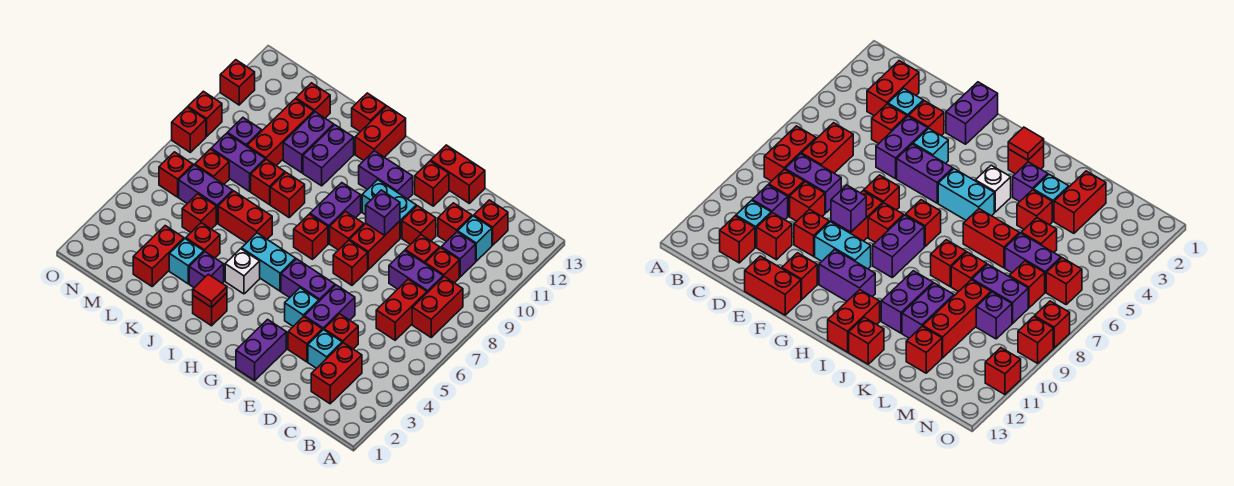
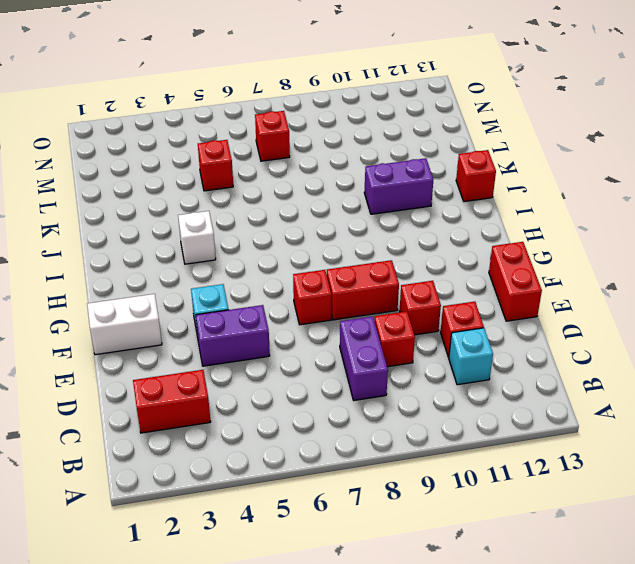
white brick F1:F2 level 1 -> purple brick F1:F2 level 1
none -> red brick B7:B8 level 1
none -> red brick C6:C7 level 1
none -> red brick C9 level 1
none -> purple brick C10 level 1

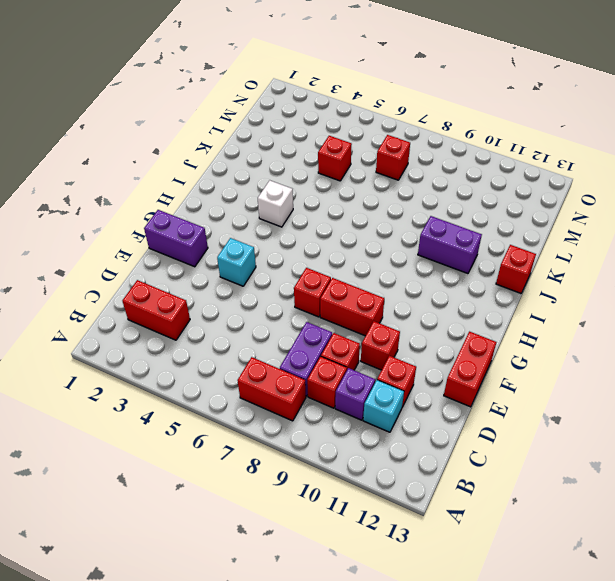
none -> red brick C6:C7 level 1
none -> red brick C12 level 1
none -> cyan brick D3 level 1
none -> red brick D4 level 1

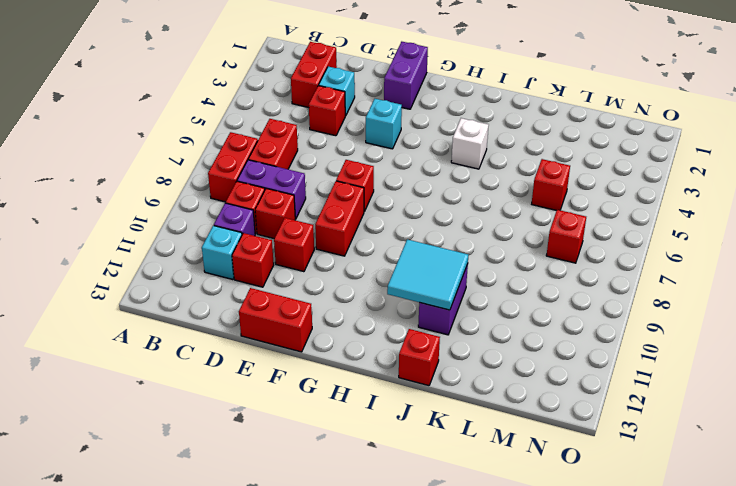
cyan tile I10:J11 level 2 -> none
none -> red brick C12 level 1
none -> red brick E3 level 1
none -> purple brick E4:E5 level 1
none -> purple brick F5:G5 level 1

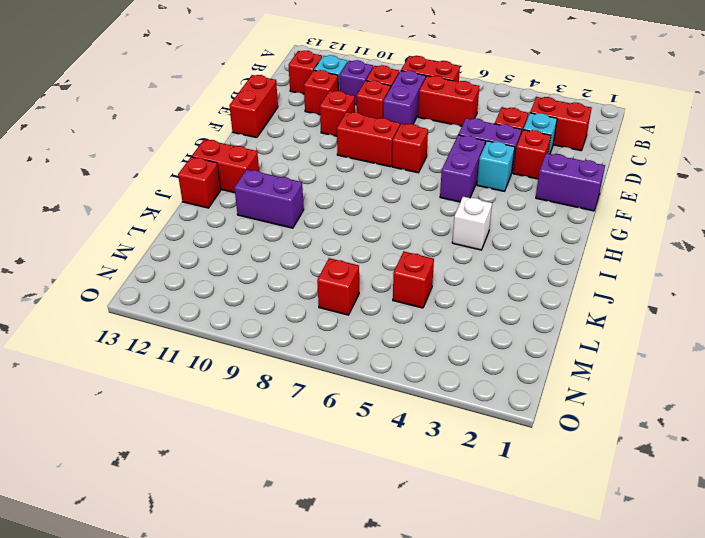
none -> cyan brick F10:G10 level 1
none -> red brick F12 level 1
none -> red brick G8 level 1
none -> purple brick G11:H11 level 1

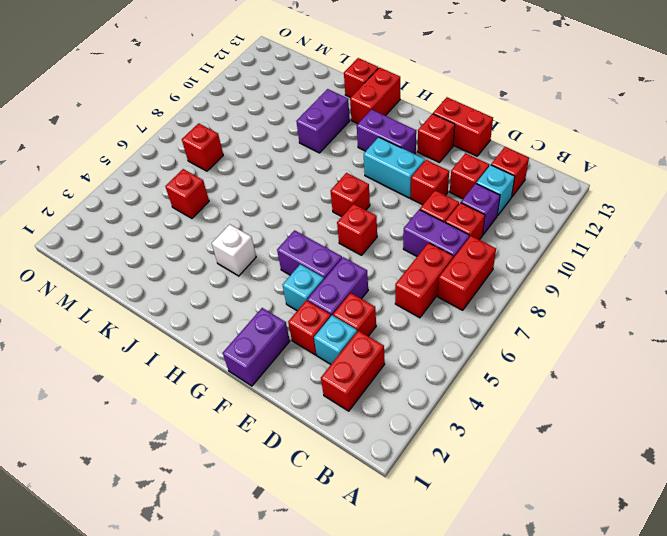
none -> red brick F8:F9 level 1
none -> cyan brick H5:I5 level 1
none -> red brick H7 level 1
none -> purple brick H8:H9 level 1

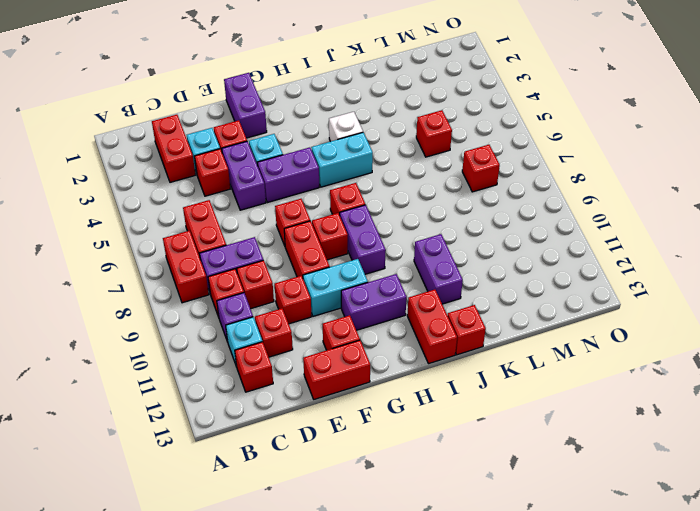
none -> red brick I2 level 1
none -> purple brick J3 level 1
none -> red brick J6:K6 level 1
none -> red brick J8 level 1

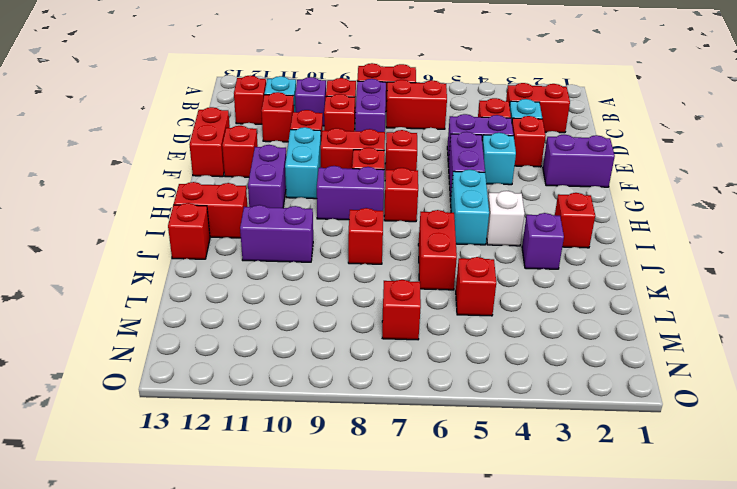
none -> cyan brick K3 level 1
none -> red brick K4 level 1
none -> red brick K8 level 1
none -> purple brick K10:K11 level 1

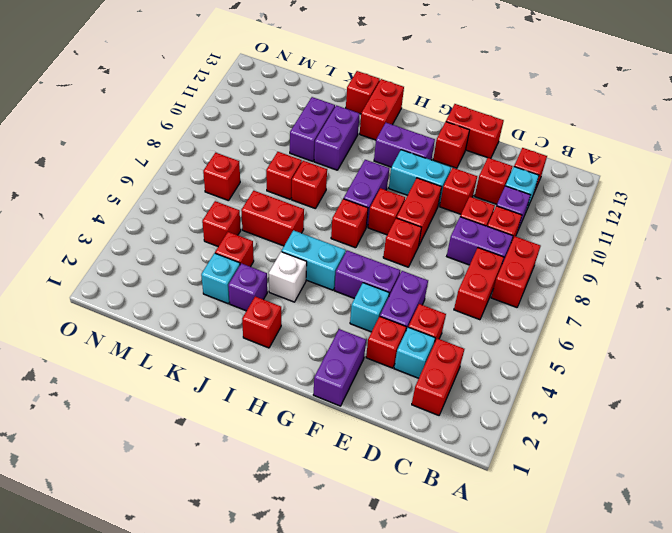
none -> red brick L2:L3 level 1
none -> purple brick L6:M6 level 1
none -> purple brick L8:M8 level 1
none -> red brick L9:L11 level 1

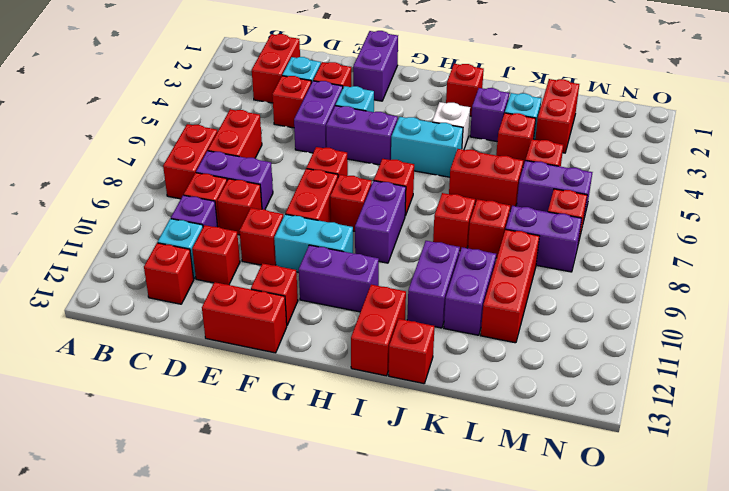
none -> red brick L12 level 1
none -> purple brick M9 level 1
none -> red brick N6 level 1
none -> red brick O8 level 1

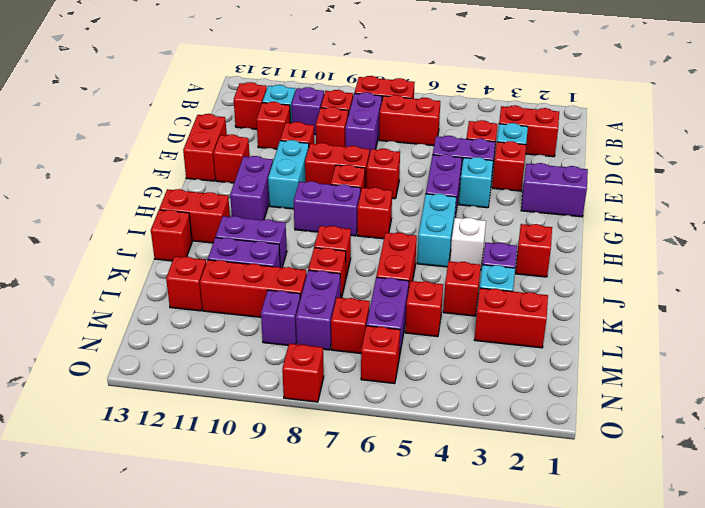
none -> red brick O9 level 1
none -> red brick O11 level 1
none -> purple brick F9 level 2
none -> red tile I2 level 2

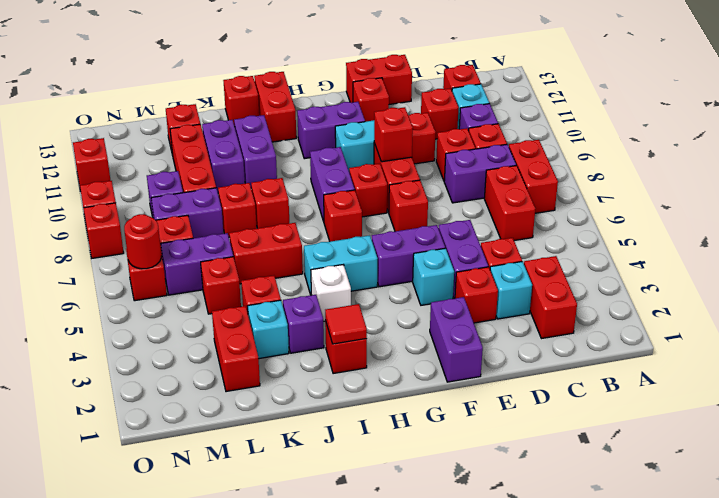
red brick F9 level 2 -> purple brick F9 level 2
red round brick N6 level 2 -> none

